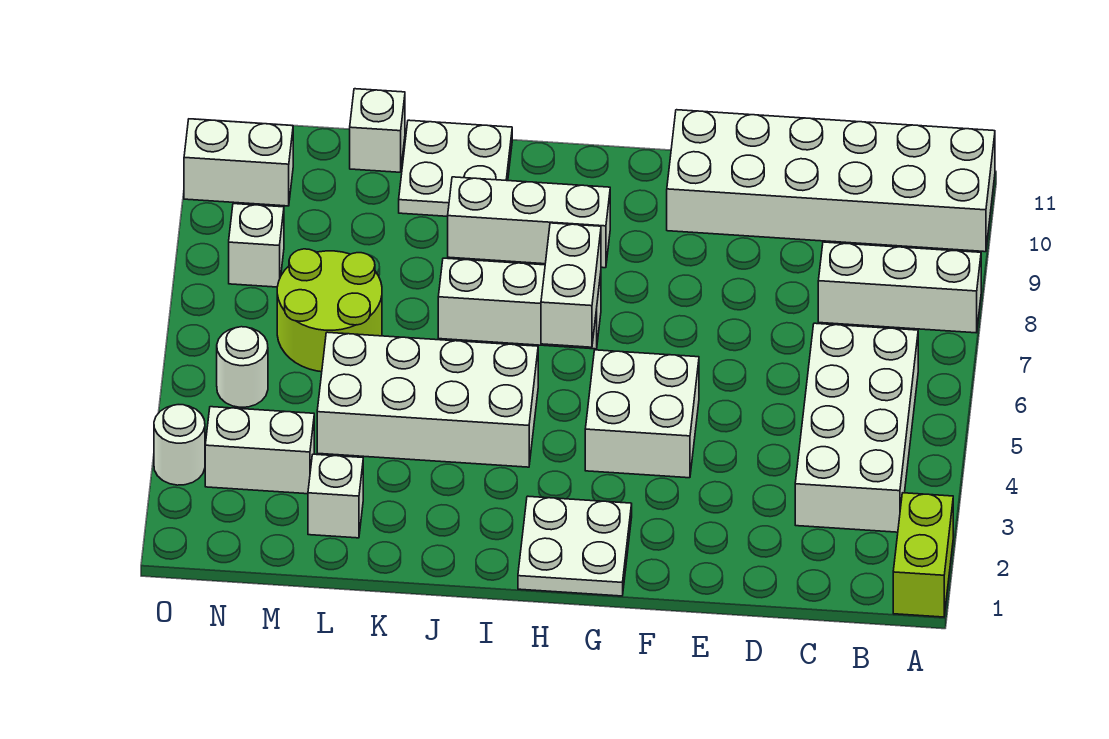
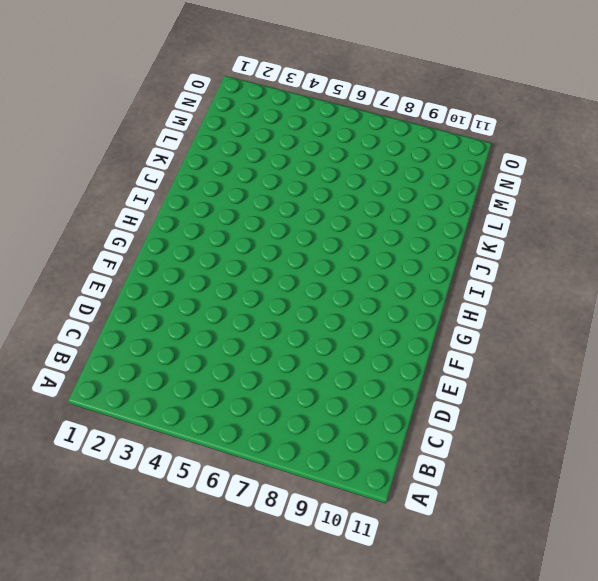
none -> lime brick A1:A2 level 1
none -> white brick A8:C8 level 1
none -> white brick A10:F11 level 1

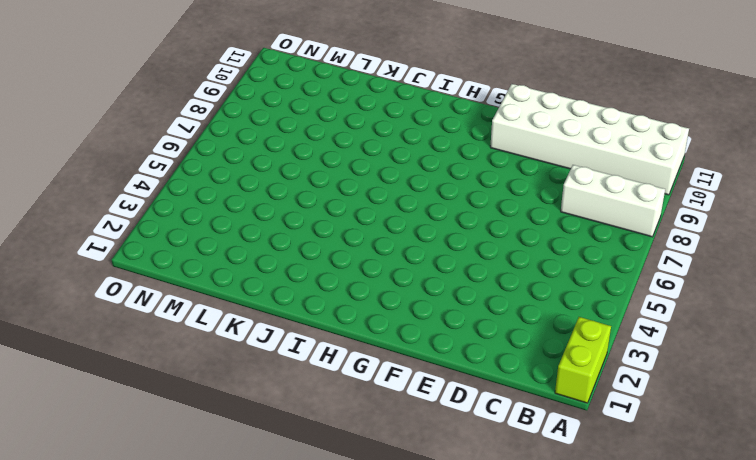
none -> white brick B3:C6 level 1
none -> white brick F4:G5 level 1
none -> white plate G1:H2 level 1

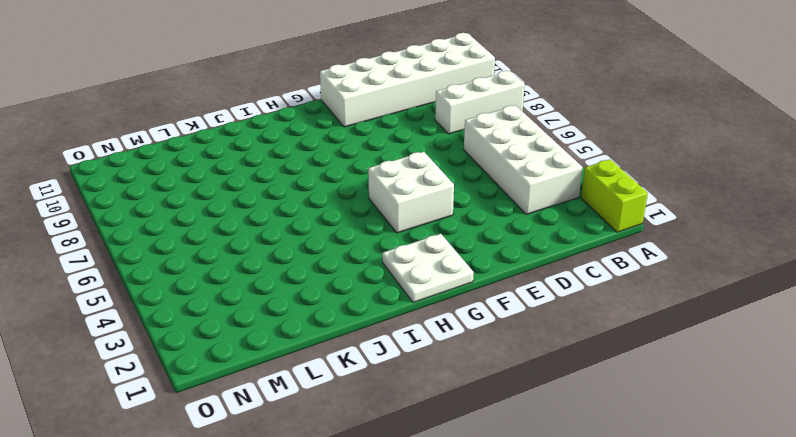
none -> white brick H7:J7 level 1
none -> white brick H9:J9 level 1
none -> white brick I4:L5 level 1

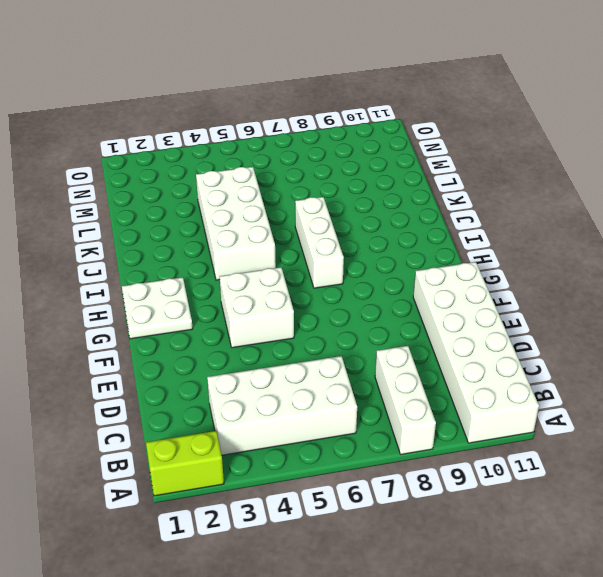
none -> white brick H9:J9 level 1
none -> white plate J10:K11 level 1
none -> white brick L2 level 1

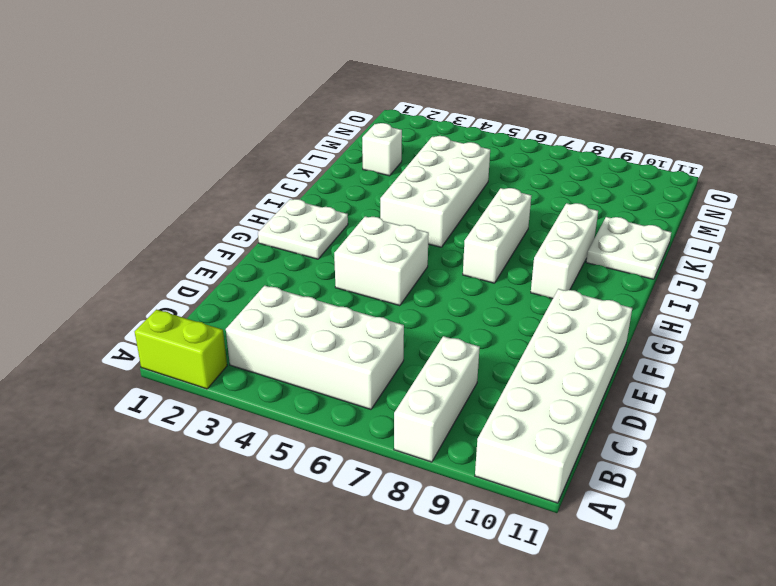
none -> lime round brick L6:M7 level 1
none -> white brick L11 level 1
none -> white brick M3:N3 level 1

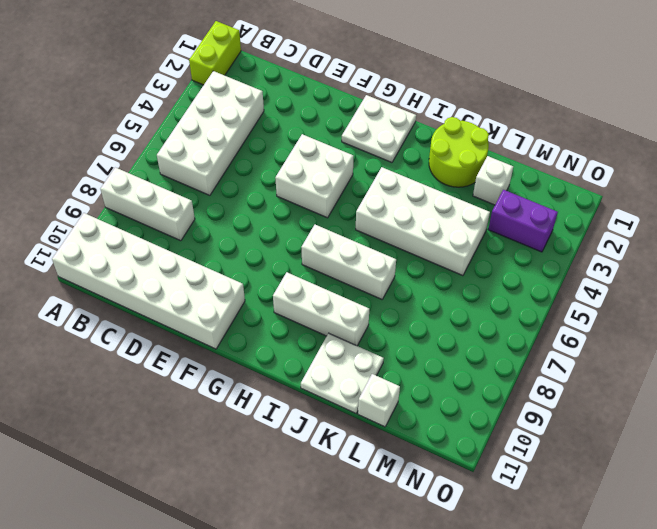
lime round brick J1:K2 level 1 -> lime round brick L6:M7 level 1
purple brick M3:N3 level 1 -> white brick M3:N3 level 1
none -> white round brick N5 level 1
none -> white brick N8 level 1
none -> white brick N10:O10 level 1

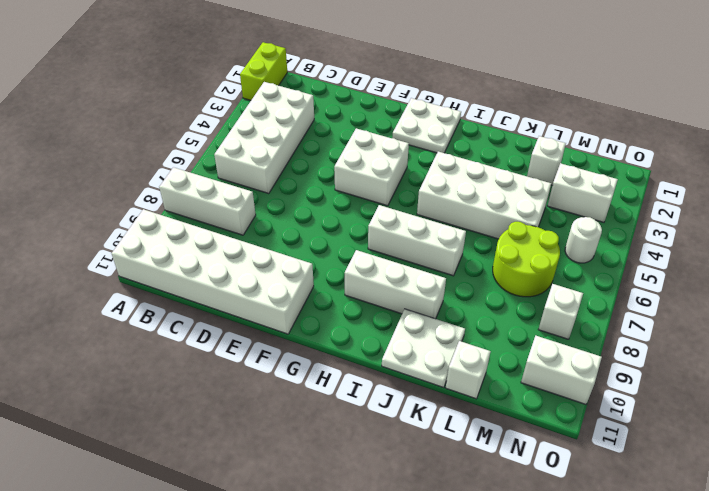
none -> white round brick O3 level 1
none -> white brick H6:H7 level 2

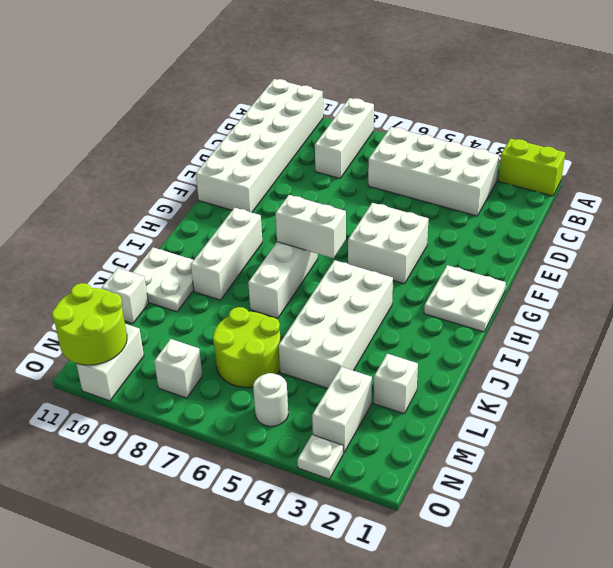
lime round brick N10:O11 level 2 -> none
white plate O3 level 1 -> white round brick O3 level 1

